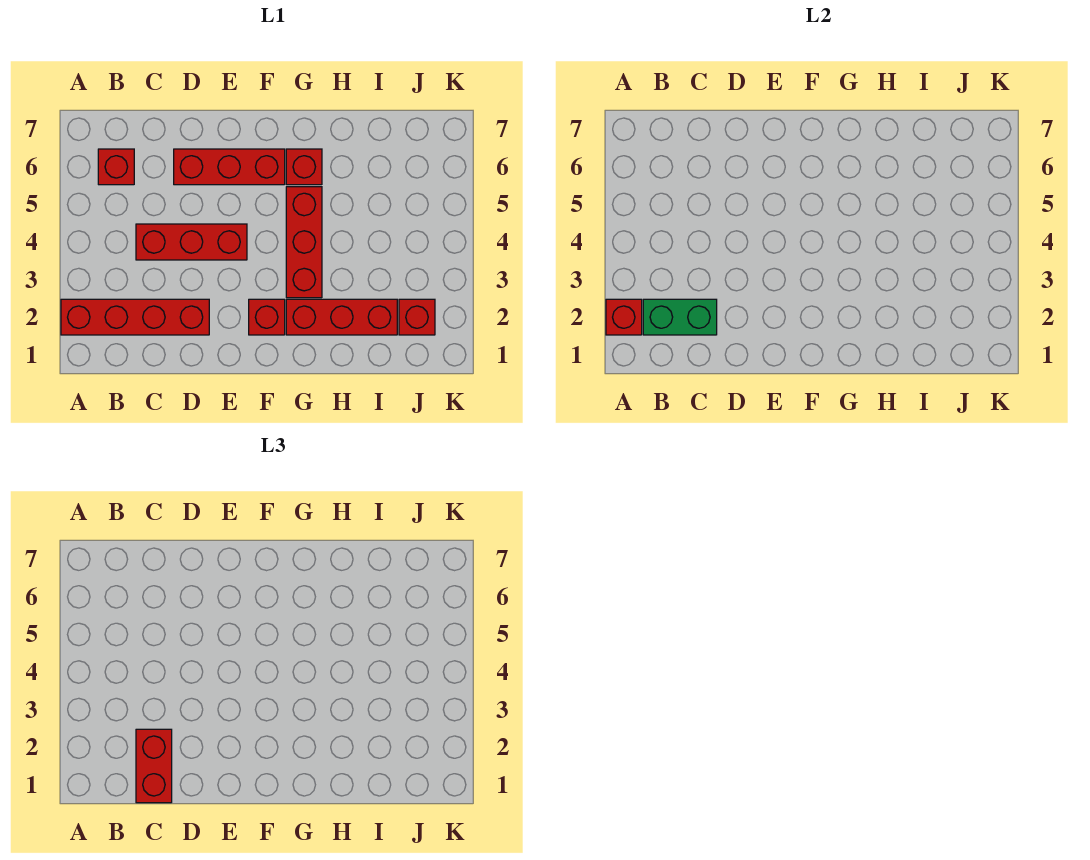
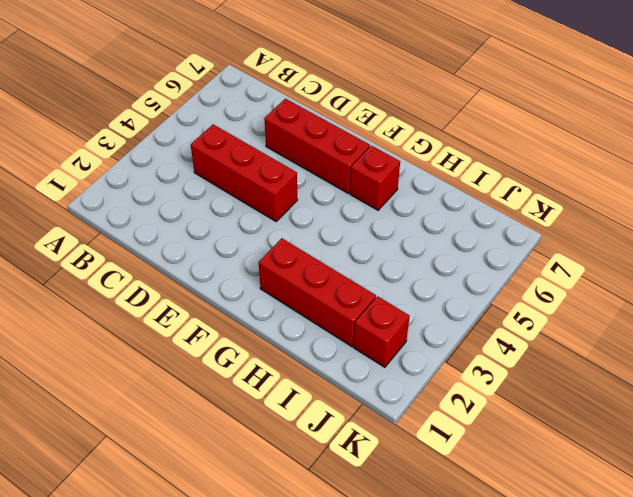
none -> red brick A2:D2 level 1
none -> red brick B6 level 1
none -> red brick F2 level 1

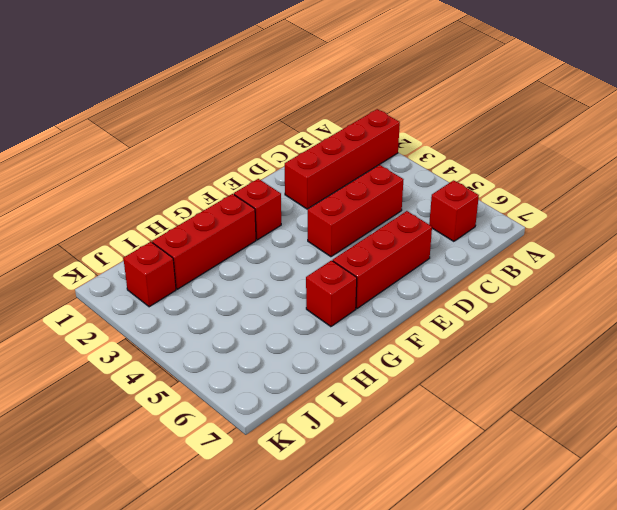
none -> red brick G3:G5 level 1
none -> red brick A2 level 2
none -> green brick B2:C2 level 2

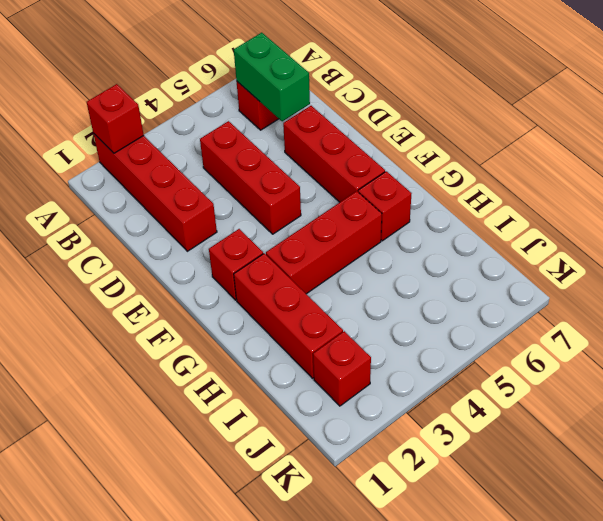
green brick B6:C6 level 2 -> green brick B2:C2 level 2
none -> red brick C1:C2 level 3

